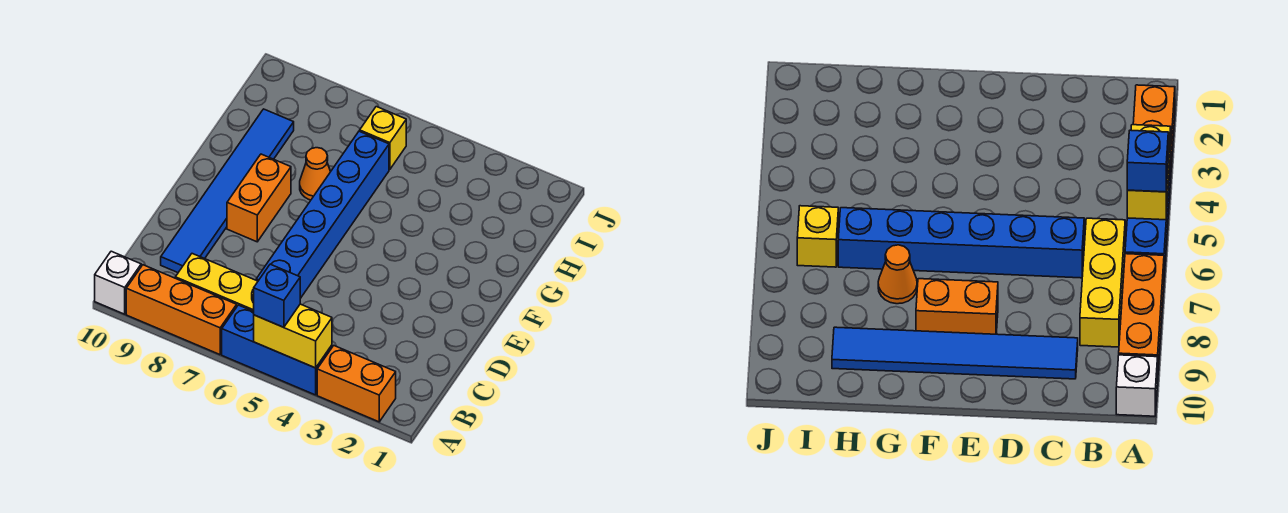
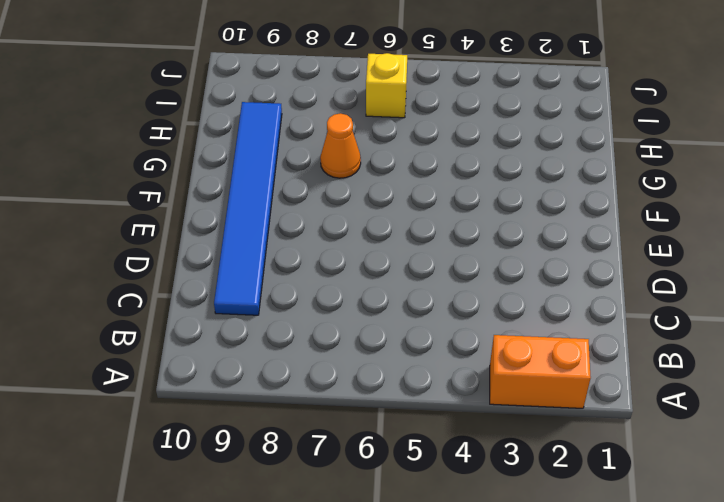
none -> blue brick A4:A6 level 1
none -> orange brick A7:A9 level 1
none -> white brick A10 level 1

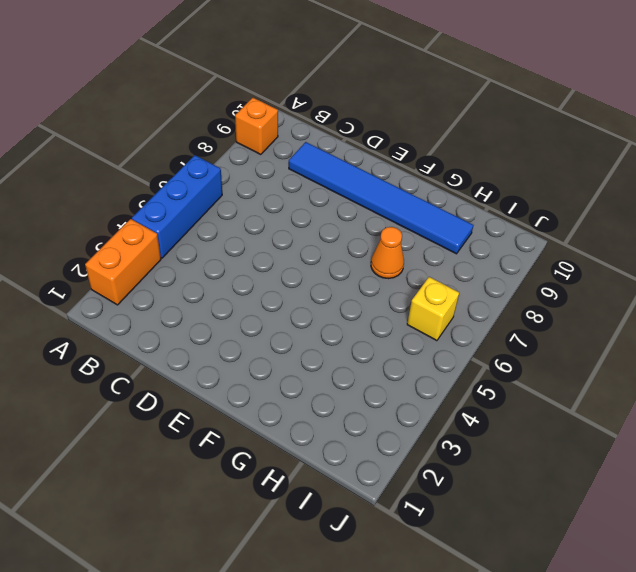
orange brick A9 level 1 -> orange brick A7:A9 level 1
none -> white brick A10 level 1
none -> yellow brick B6:B8 level 1
none -> blue brick C6:H6 level 1

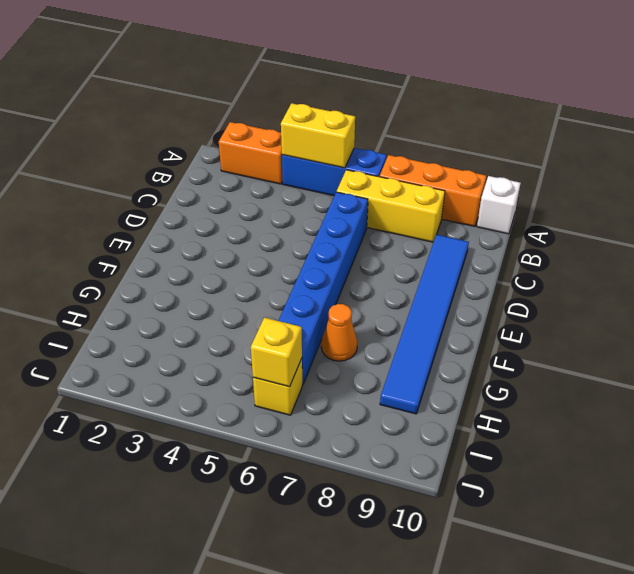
yellow brick I6 level 2 -> none
none -> orange brick E8:F8 level 1
none -> blue brick A5 level 3

